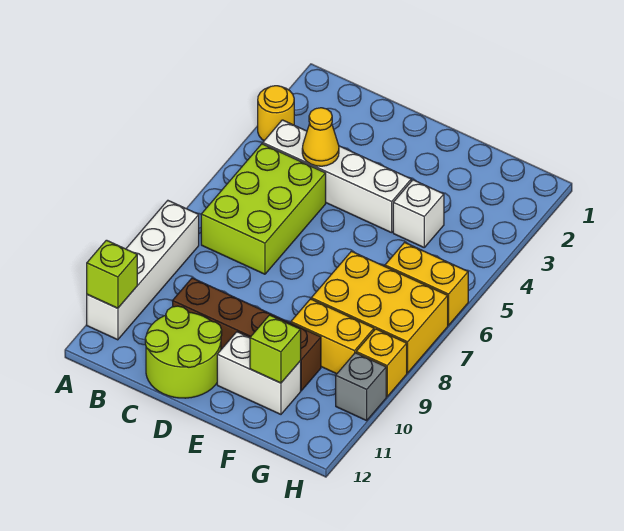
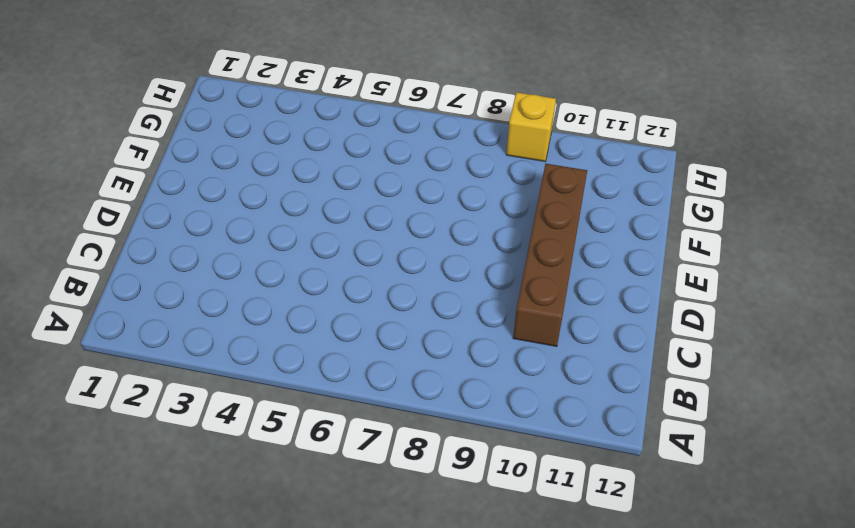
none -> yellow round brick A3 level 1
none -> white brick A8:A11 level 1
none -> white brick B4:E4 level 1

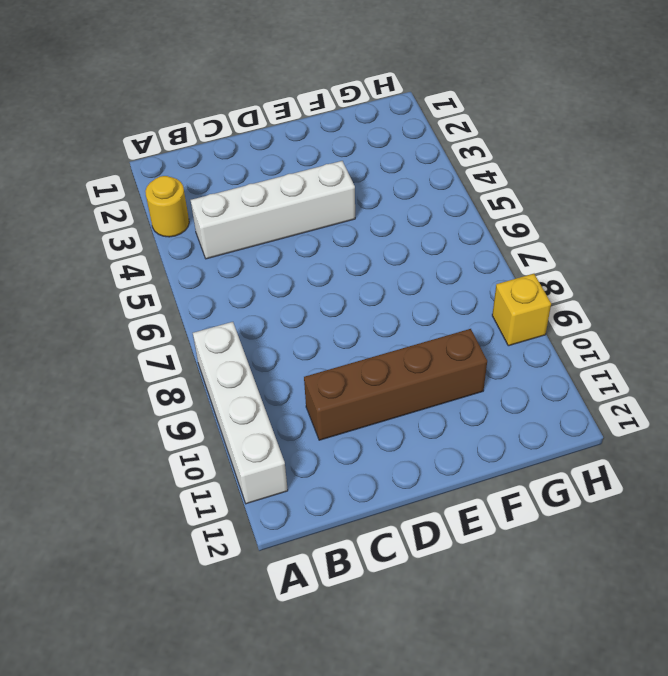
none -> lime brick B5:C7 level 1
none -> lime round brick C11:D12 level 1
none -> white brick E11:F11 level 1

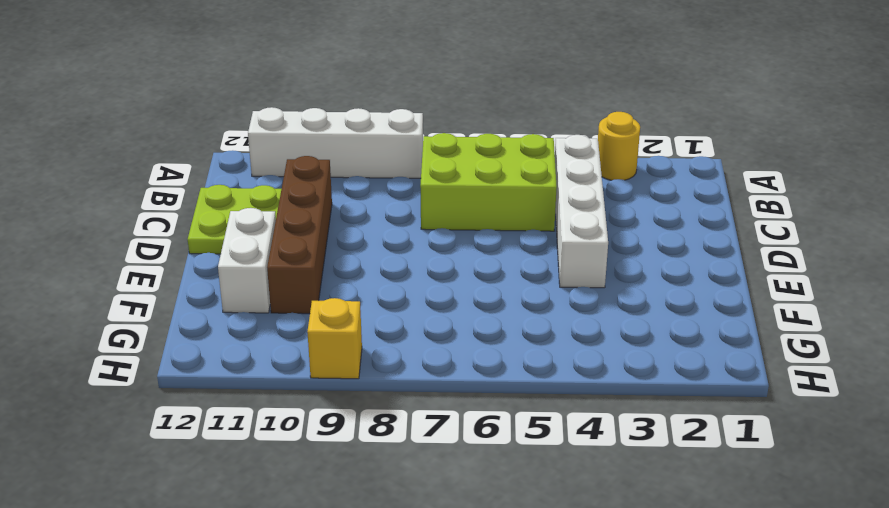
lime plate C11:D12 level 1 -> lime round brick C11:D12 level 1
none -> white brick F4 level 1
none -> yellow brick F7:H8 level 1
none -> yellow brick F9:G9 level 1

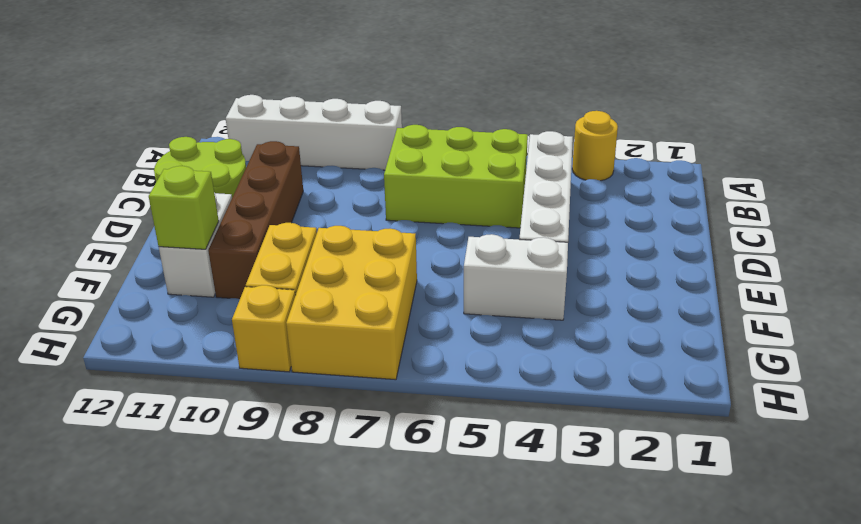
white brick F4:F5 level 1 -> white brick F4 level 1
none -> yellow brick G6:H6 level 1
none -> grey brick H10 level 1
none -> lime brick A11 level 2

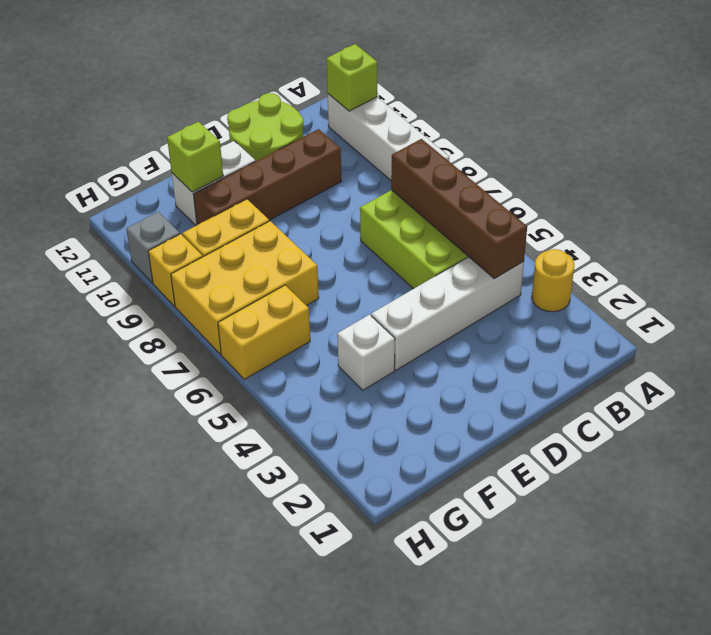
brown brick B4:B7 level 2 -> none
none -> yellow cone C4 level 2

